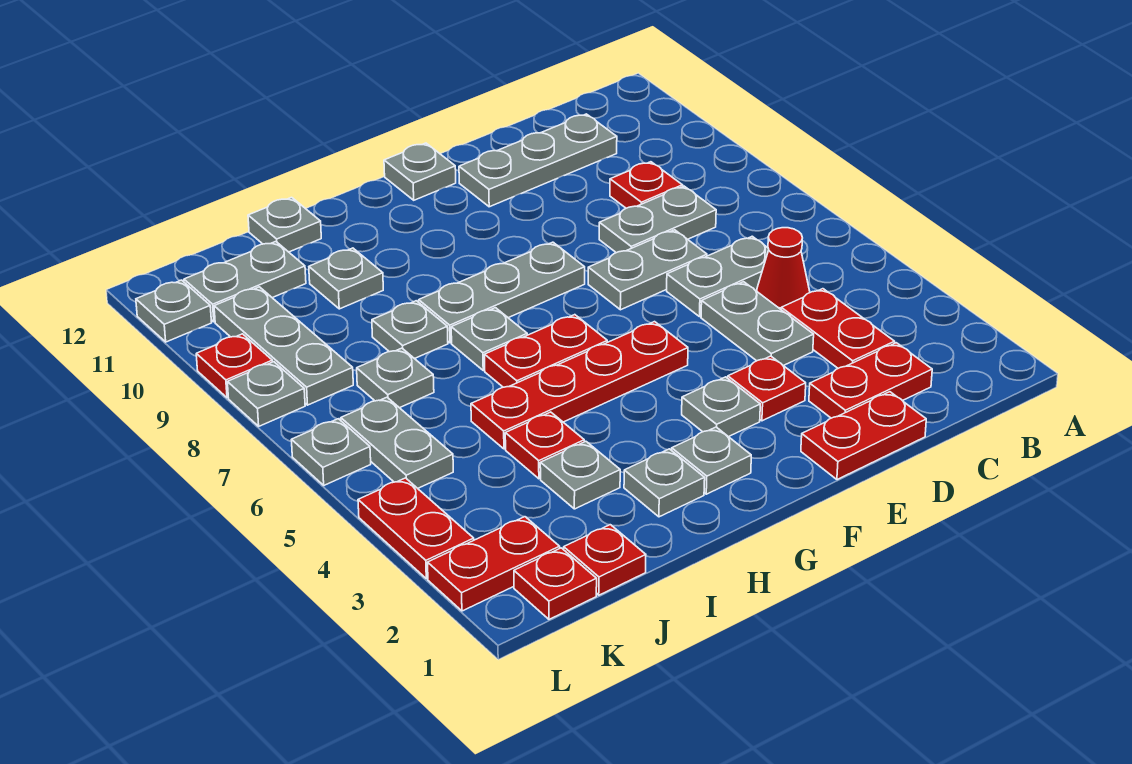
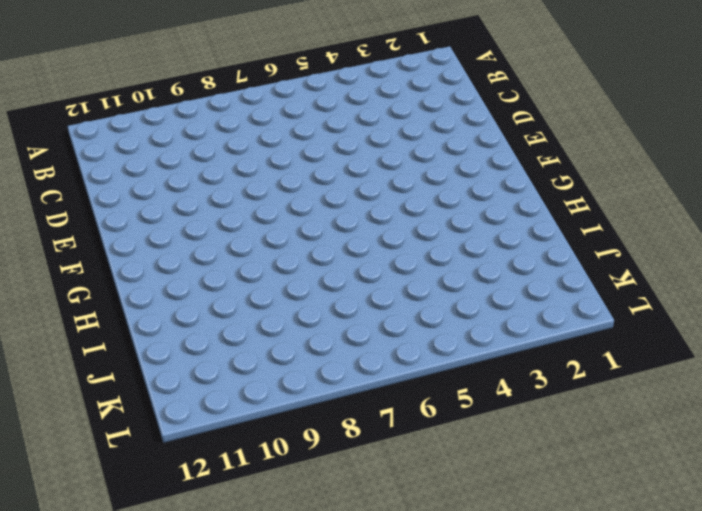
none -> red plate C2:D2 level 1
none -> red plate C3:C4 level 1
none -> red cone C5 level 1
none -> grey plate C6:D6 level 1

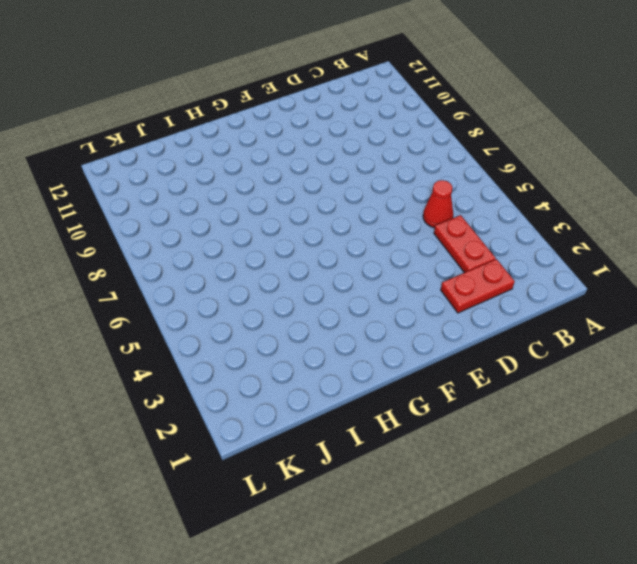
none -> grey plate C6:D6 level 1
none -> grey plate C8:D8 level 1
none -> red plate C9 level 1
none -> grey plate C11:E11 level 1

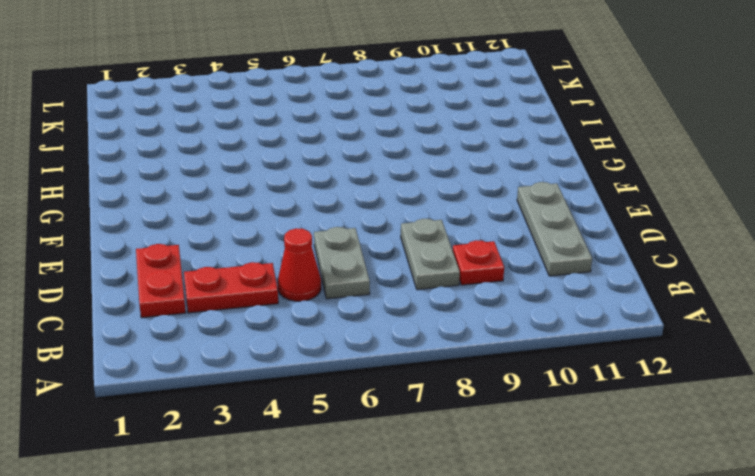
none -> red plate D1:E1 level 1
none -> grey plate D4:D5 level 1
none -> grey plate D7:E7 level 1
none -> red plate E3 level 1

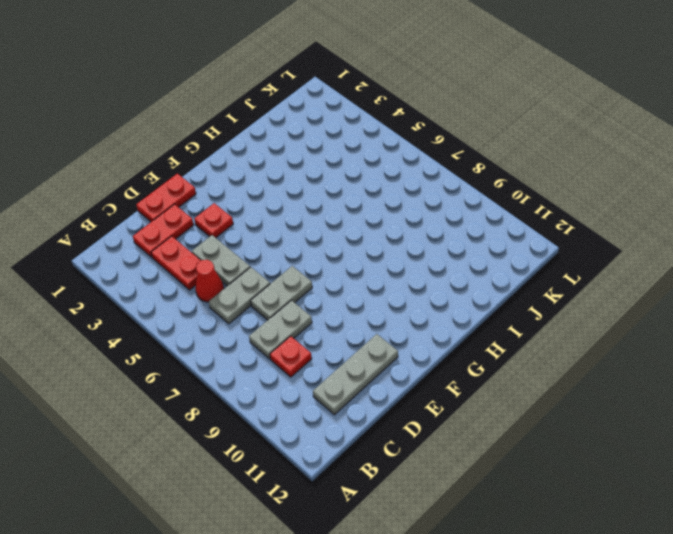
none -> grey plate F3 level 1
none -> red plate F5:I5 level 1
none -> grey plate F8:H8 level 1
none -> grey plate F12 level 1

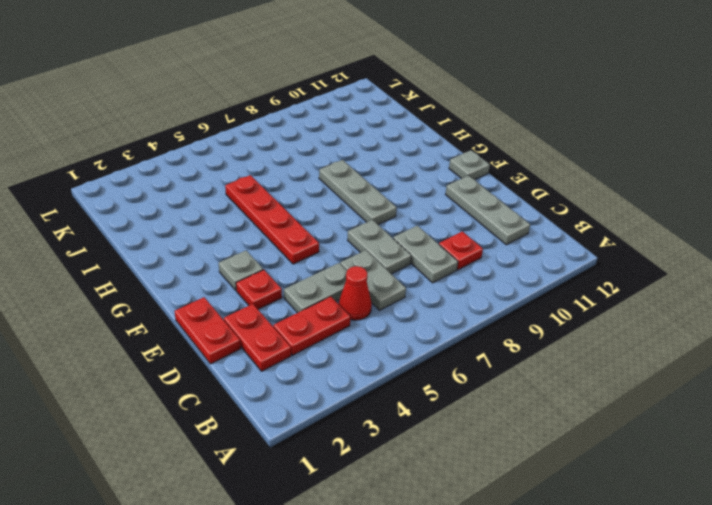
none -> grey plate G2 level 1
none -> red plate G6:H6 level 1
none -> grey plate H2 level 1
none -> grey plate H7 level 1

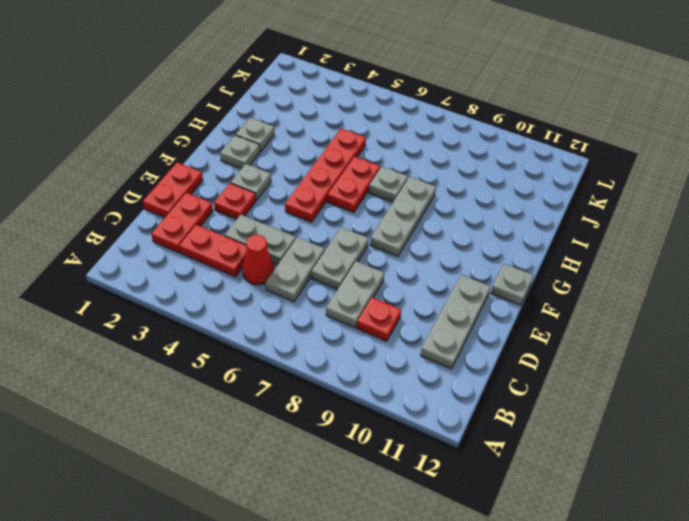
none -> grey plate I3 level 1
none -> red plate I4 level 1
none -> grey plate I8 level 1
none -> grey plate I10 level 1

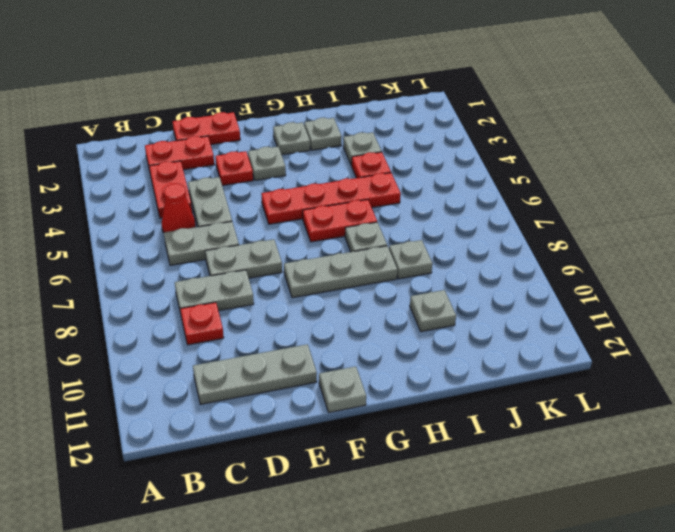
none -> grey plate I12 level 1
none -> red plate J1 level 1
none -> grey plate J7 level 1
none -> grey plate J11:K11 level 1

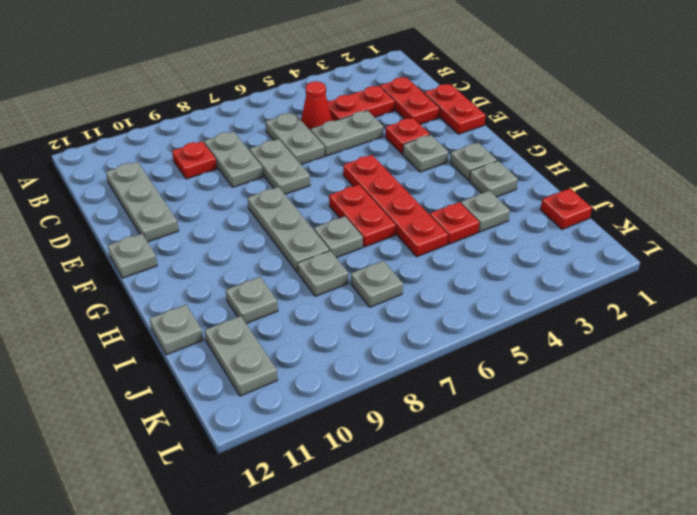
none -> red plate K1 level 1
none -> red plate K2:L2 level 1
none -> grey plate K5:K6 level 1
none -> grey plate K8:K10 level 1

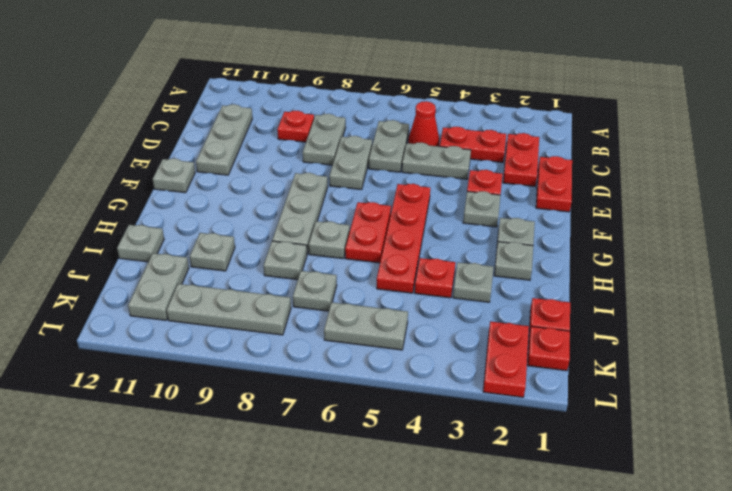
none -> red plate L3:L4 level 1
none -> grey plate L6 level 1
none -> grey plate L8 level 1
none -> red plate L9 level 1

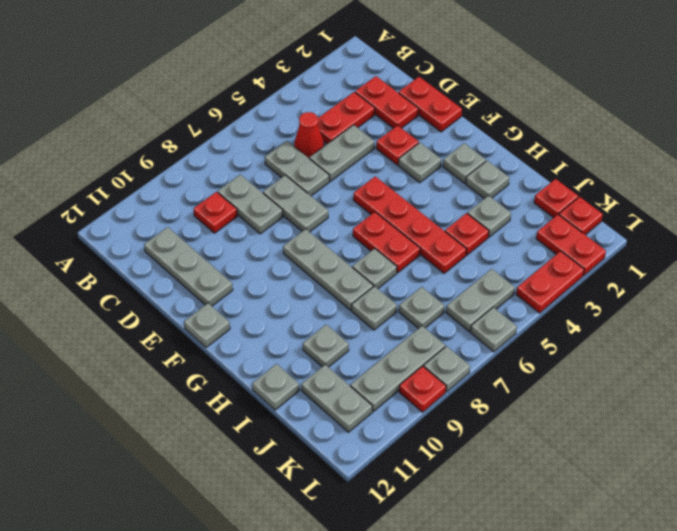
none -> grey plate L11 level 1

